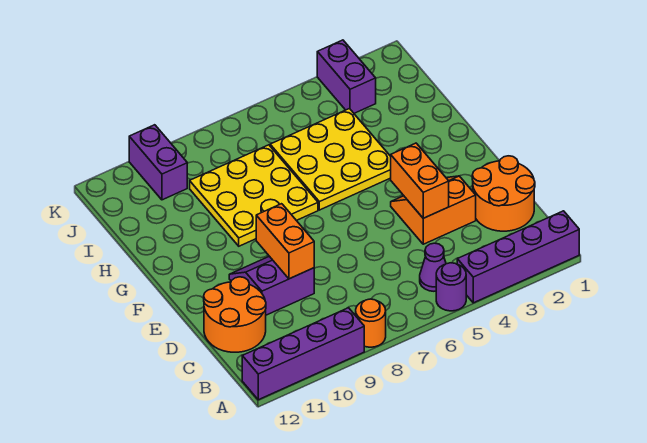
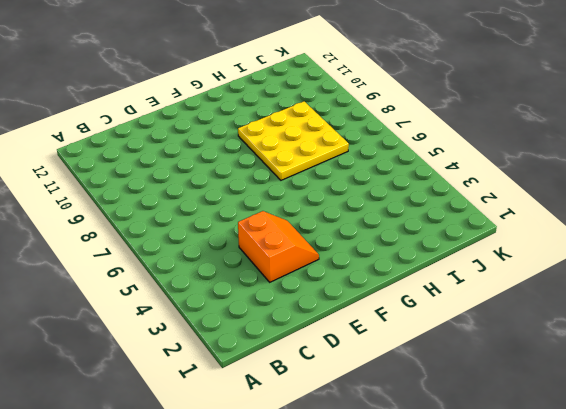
none -> purple brick A1:A4 level 1
none -> purple round brick A5 level 1
none -> orange round brick A8 level 1

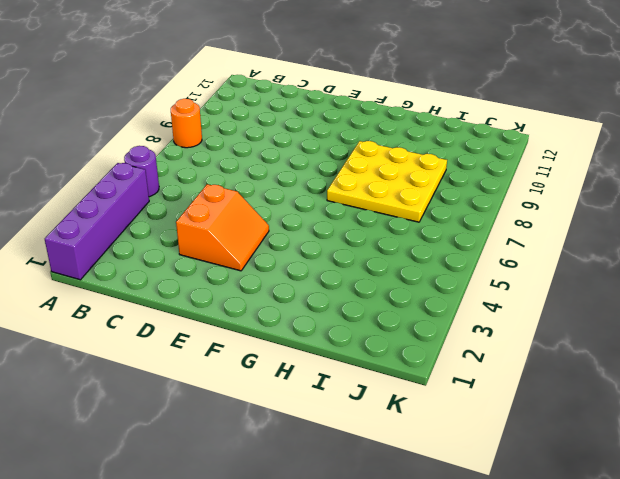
none -> purple brick A9:A12 level 1
none -> purple cone B5 level 1
none -> orange round brick C1:D2 level 1

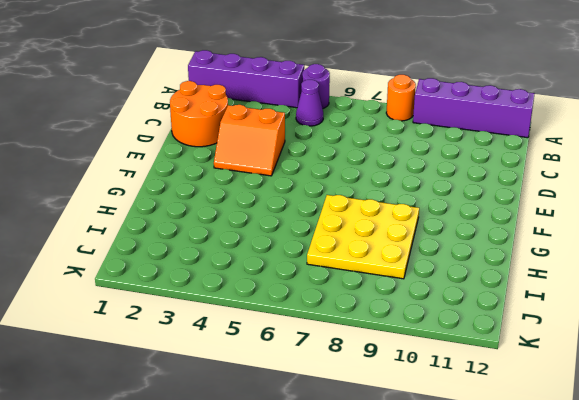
none -> orange round brick C11:D12 level 1
none -> purple slope D9:E10 level 1 top D
none -> yellow plate G4:I6 level 1

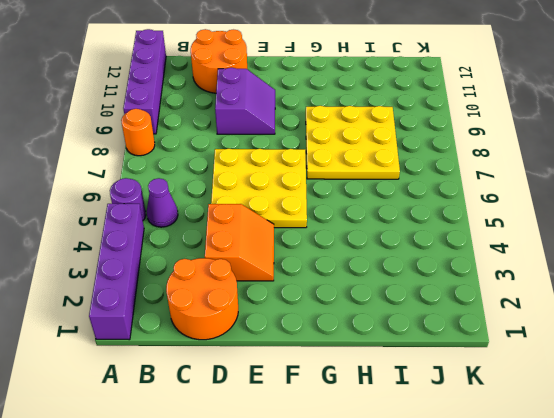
yellow plate D5:F7 level 1 -> yellow plate G4:I6 level 1
none -> purple brick J3:K3 level 1
none -> purple brick J10:K10 level 1
none -> orange brick D4:E4 level 2

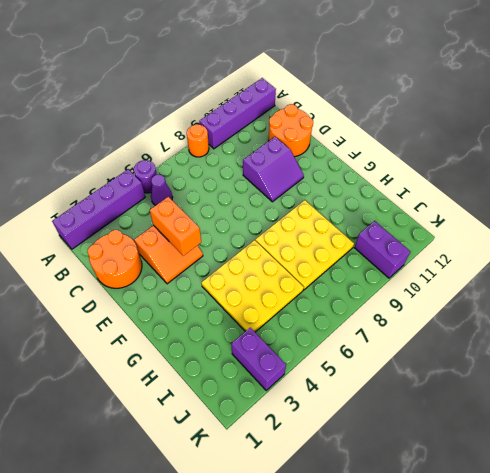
none -> orange brick D9:E9 level 2

